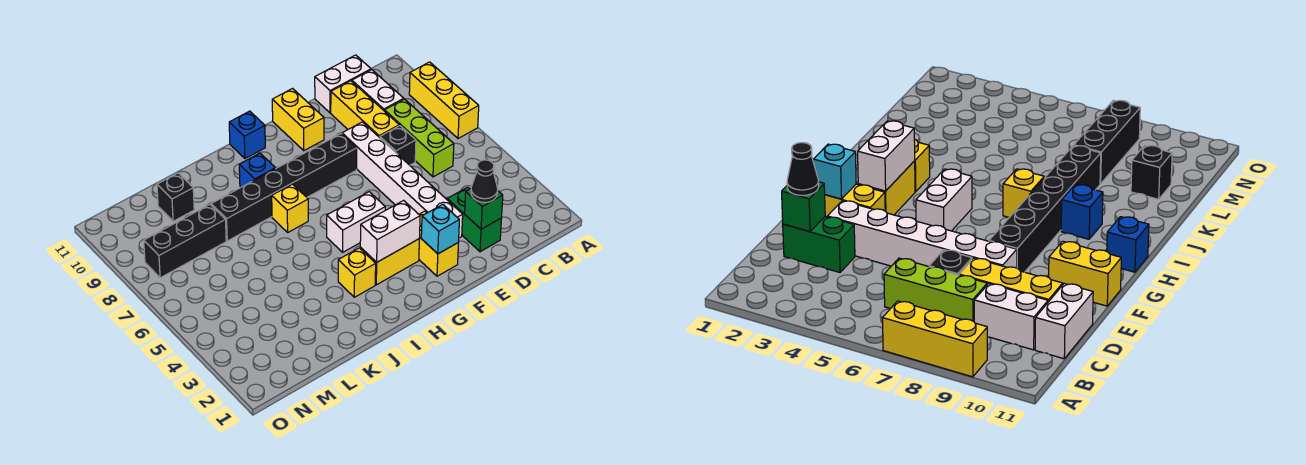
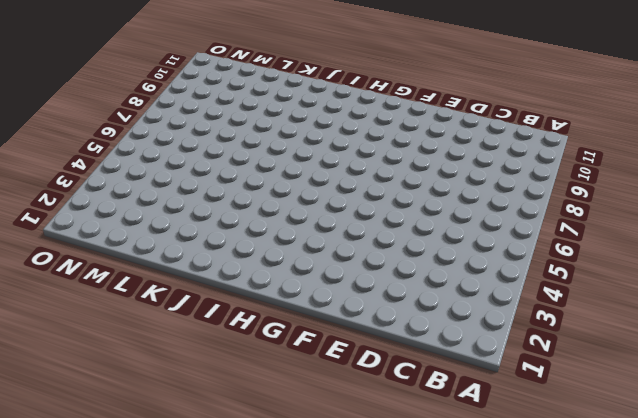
none -> yellow brick A7:A9 level 1
none -> lime brick C6:C8 level 1
none -> white brick C9:C10 level 1

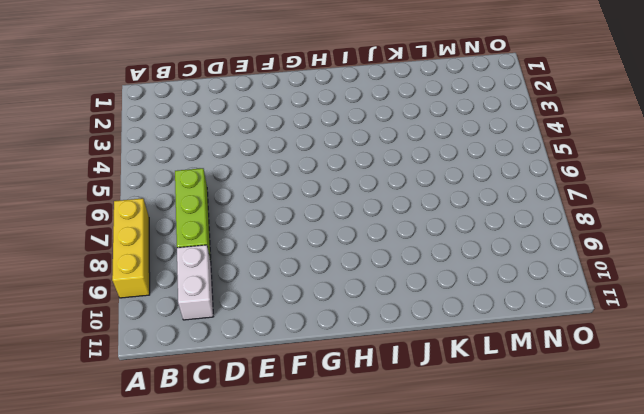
none -> white brick C11:D11 level 1
none -> green brick D2:D3 level 1
none -> black brick D7 level 1

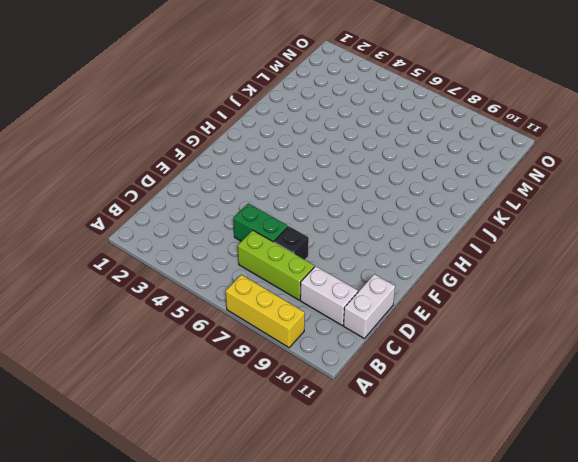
green brick D5:D6 level 1 -> green brick D2:D3 level 1
none -> yellow brick D8:D10 level 1
none -> white brick E3:E8 level 1
none -> yellow brick F2:F3 level 1

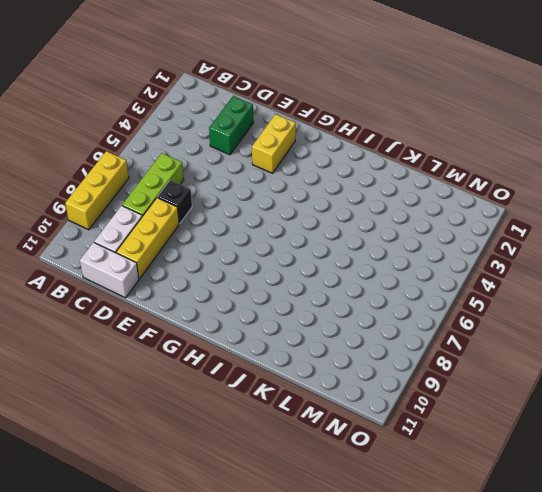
none -> white brick E3:E8 level 1
none -> black brick F8:K8 level 1
none -> yellow brick F10:F11 level 1

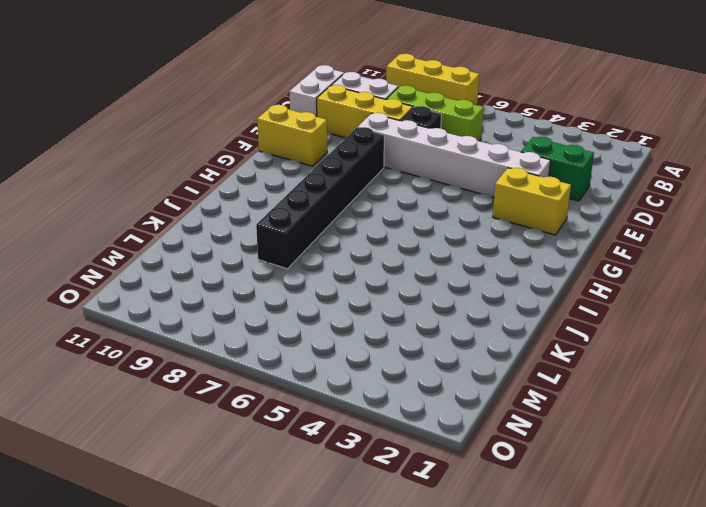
none -> yellow brick G3:H3 level 1
none -> white brick G5:H5 level 1
none -> blue brick H11 level 1

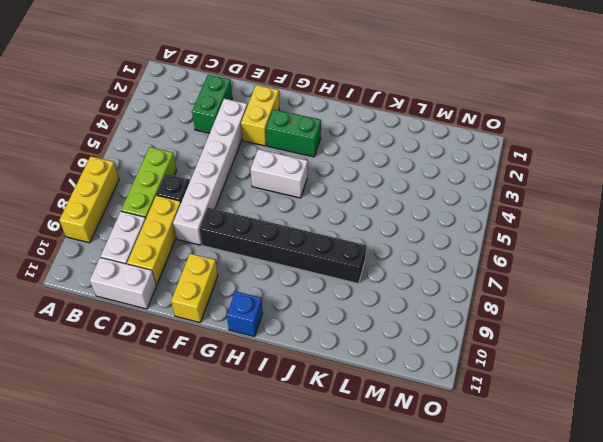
green brick G3:H3 level 1 -> yellow brick G3:H3 level 1
none -> yellow brick I3 level 1
none -> yellow brick I7 level 1
none -> blue brick I9 level 1

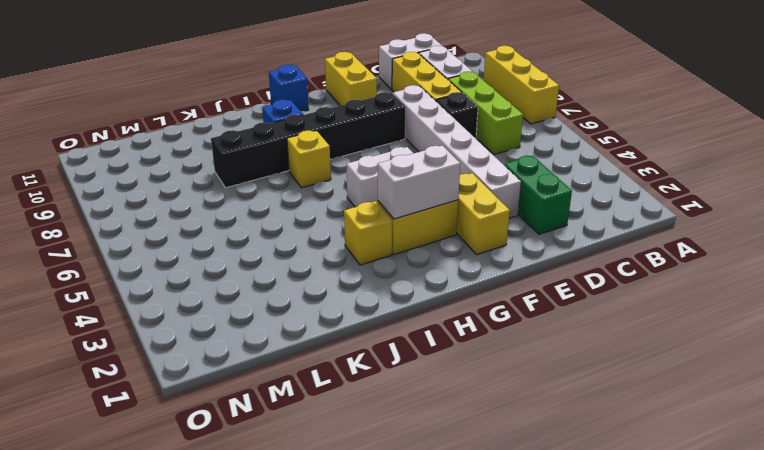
none -> black brick L8:N8 level 1
none -> black brick L10 level 1
none -> green brick D2 level 2

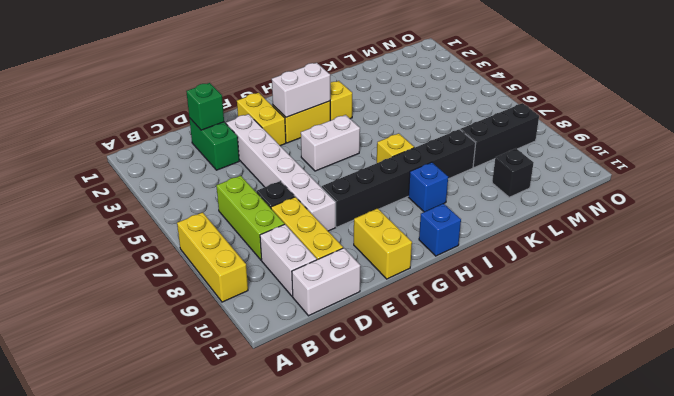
none -> cyan brick F2 level 2
none -> black cone D2 level 3

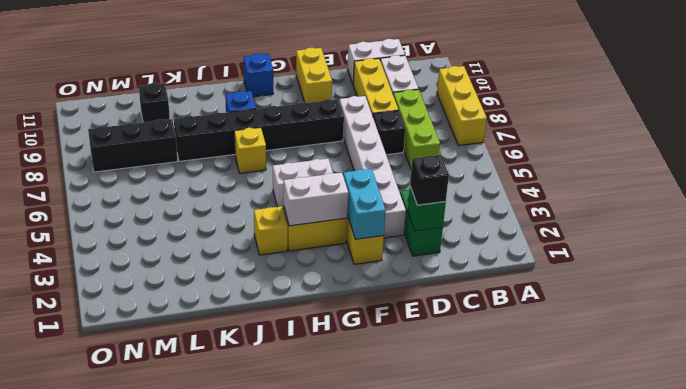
black brick D2 level 3 -> black cone D2 level 3
cyan brick F2:F3 level 2 -> cyan brick F2 level 2

